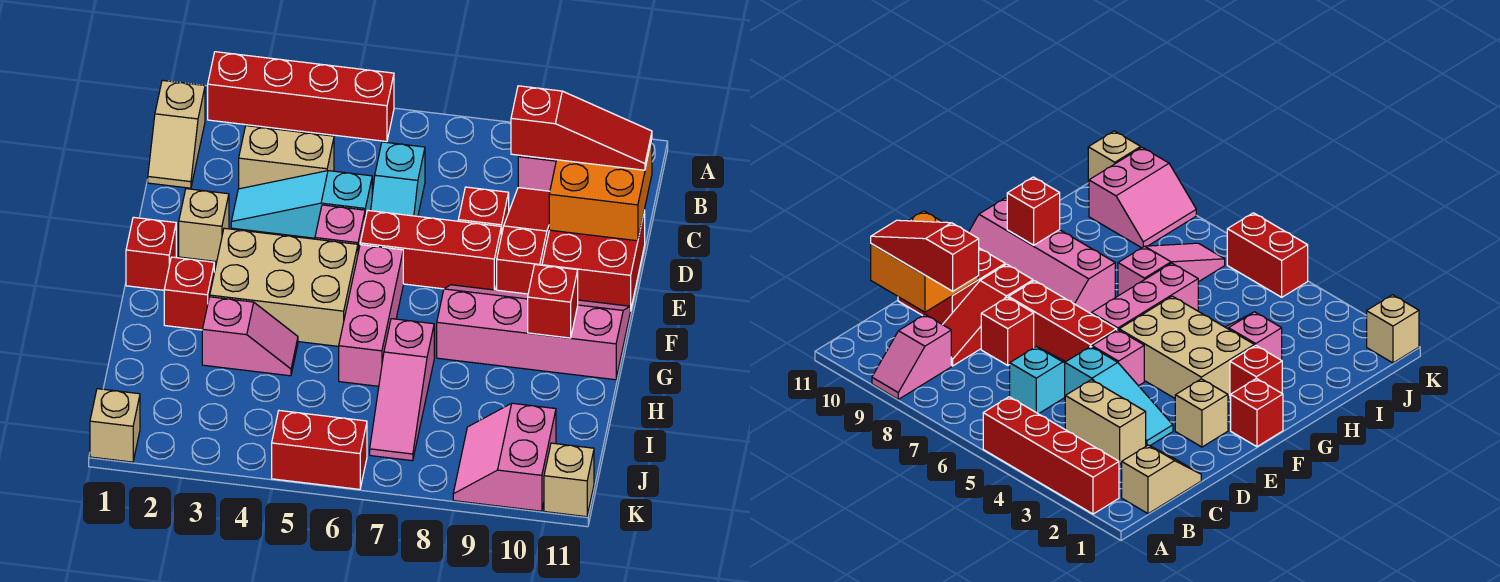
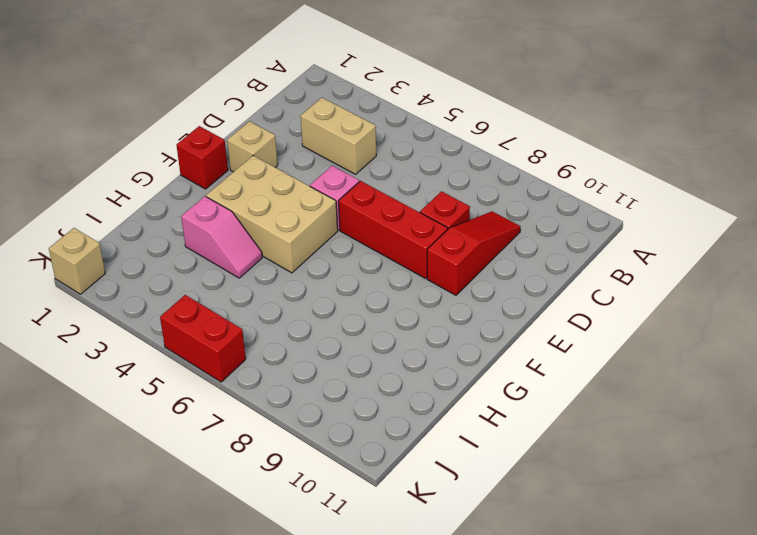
none -> red brick A2:A5 level 1
none -> pink slope A9:B9 level 1 top B
none -> tan slope B1:C1 level 1 top B

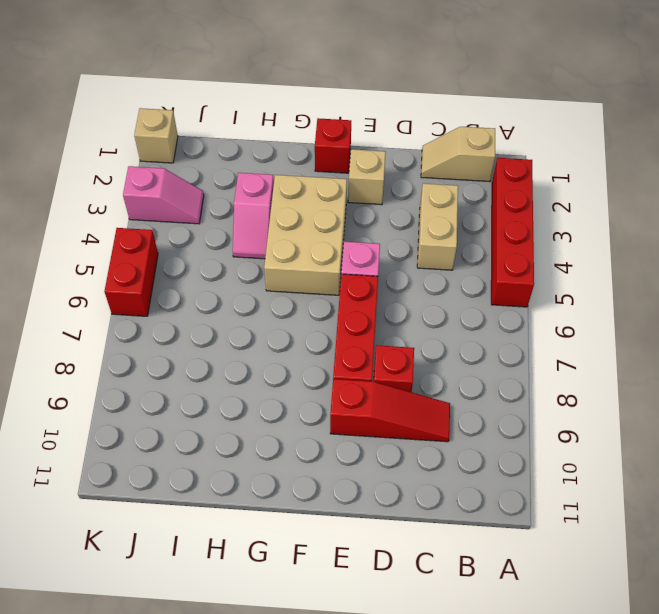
pink slope J3:K3 level 1 top K -> pink slope A9:B9 level 1 top B
none -> cyan slope C6:D6 level 1 top C
none -> cyan slope D3:D5 level 1 top 5
none -> red brick D10:E11 level 1

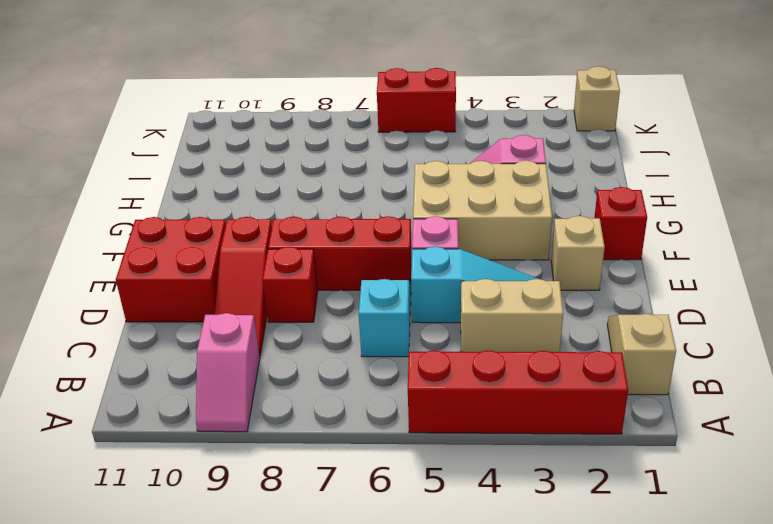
none -> pink brick F6:H6 level 1
none -> pink slope F8:G11 level 1 top G
none -> red brick G2 level 1

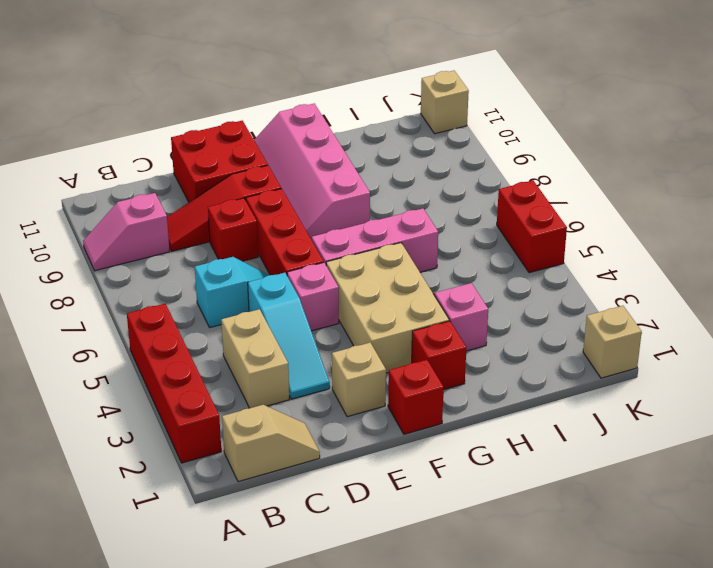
none -> pink slope H7:J7 level 1 top H
none -> pink slope J9:K10 level 1 top 10
none -> orange brick C10:D11 level 2

